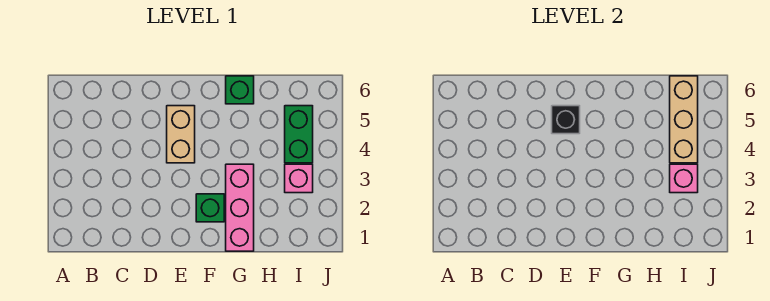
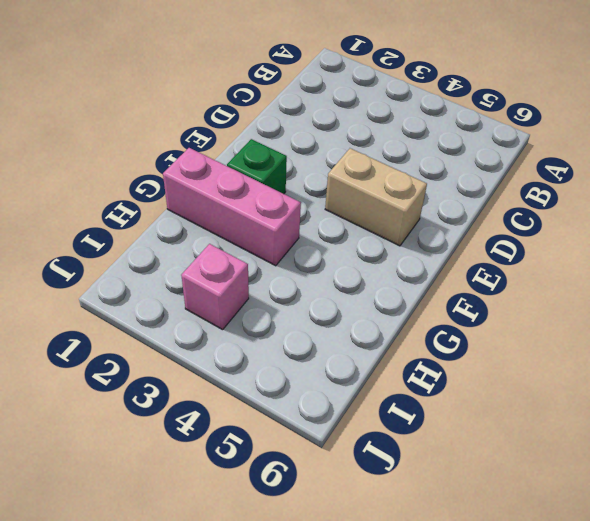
none -> green brick G6 level 1
none -> green brick I4:I5 level 1

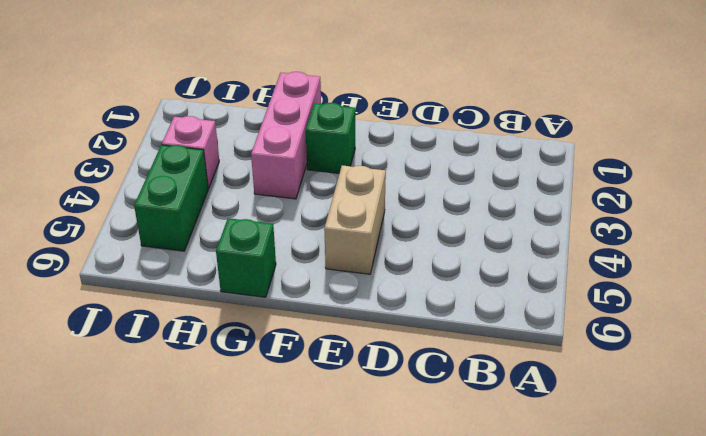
none -> black brick E5 level 2
none -> pink brick I3 level 2

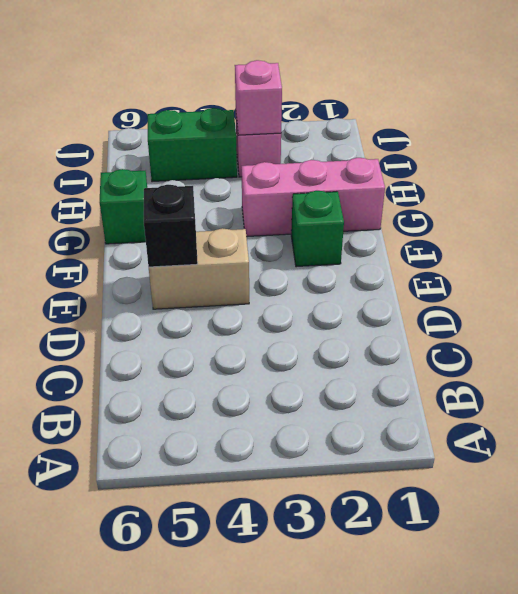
none -> tan brick I4:I6 level 2

